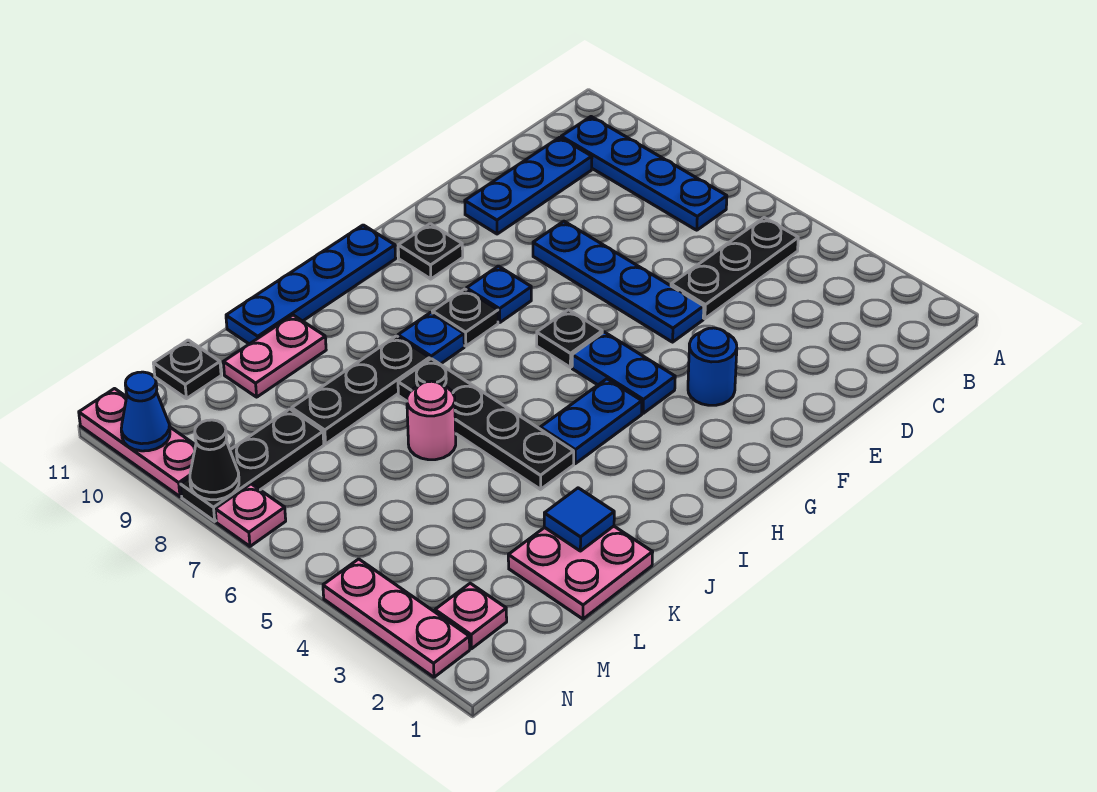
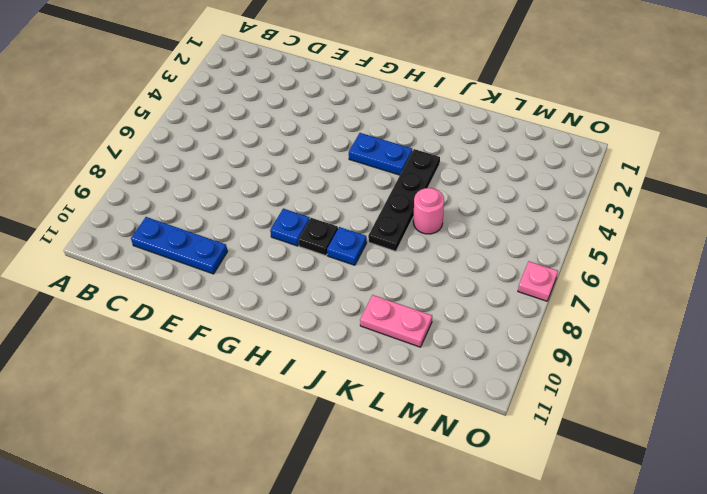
none -> black plate B5:D5 level 1
none -> blue plate B7:B10 level 1
none -> blue plate E5:E8 level 1

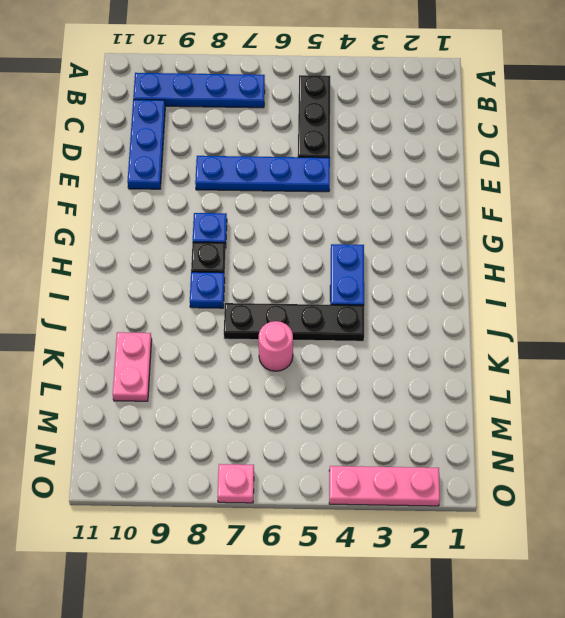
none -> blue round brick F3 level 1
none -> blue plate G4:G5 level 1
none -> black plate G6 level 1

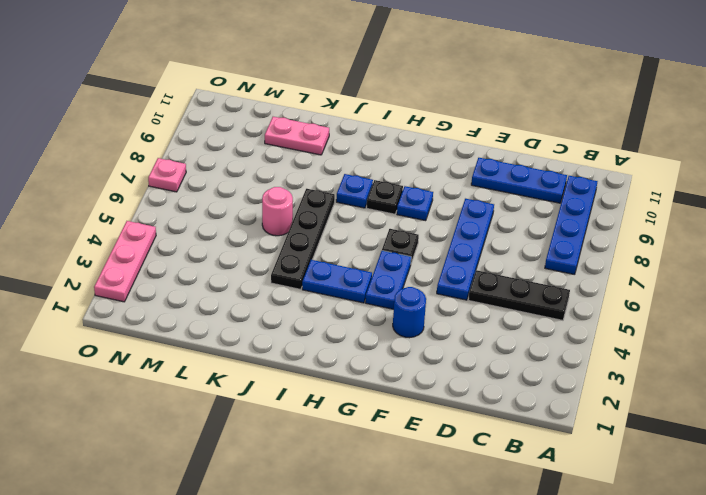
none -> black plate G10 level 1
none -> blue plate H11:K11 level 1
none -> black plate J8:L8 level 1

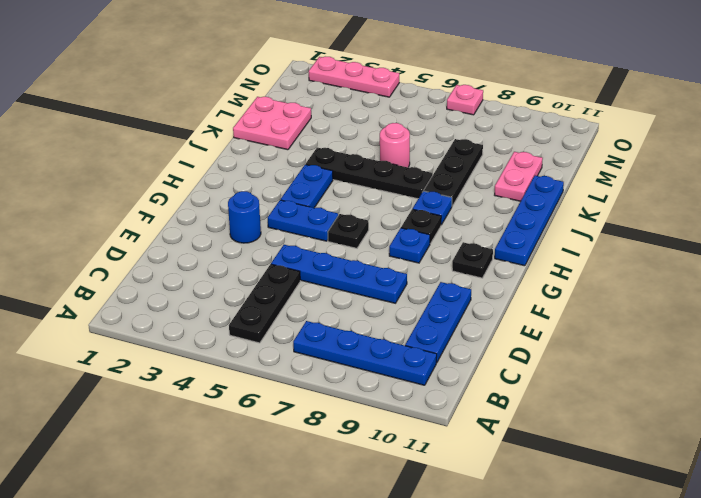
none -> black plate M8:O8 level 1
none -> black plate M11 level 1
none -> pink plate N2 level 1

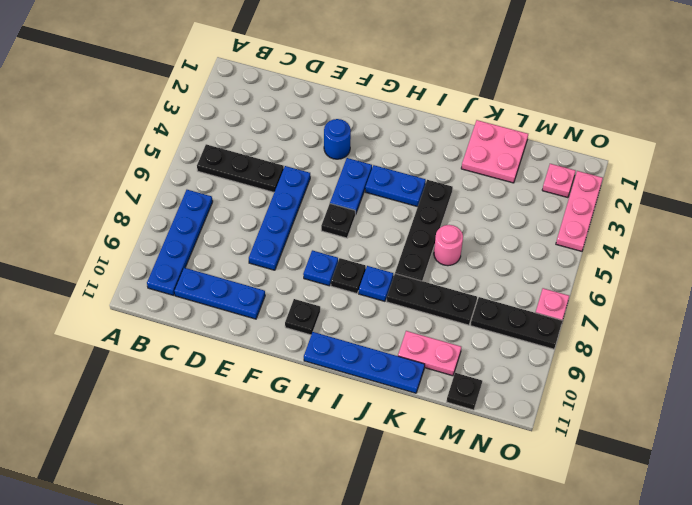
none -> pink plate O9:O11 level 1
none -> blue tile K2 level 2
none -> black cone O8 level 2

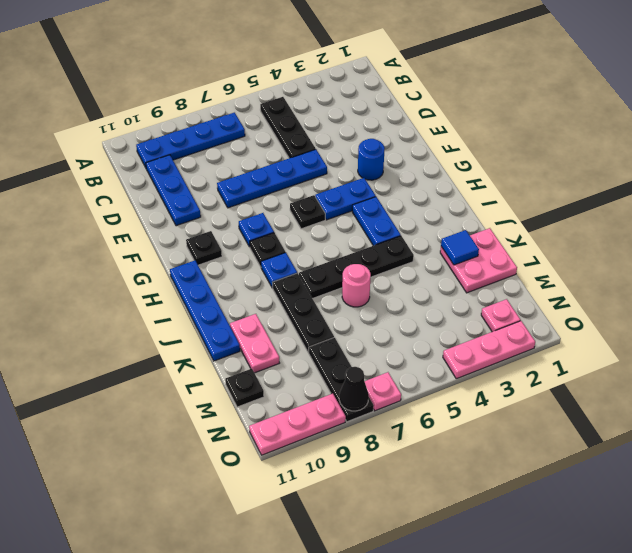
none -> blue cone O10 level 2

